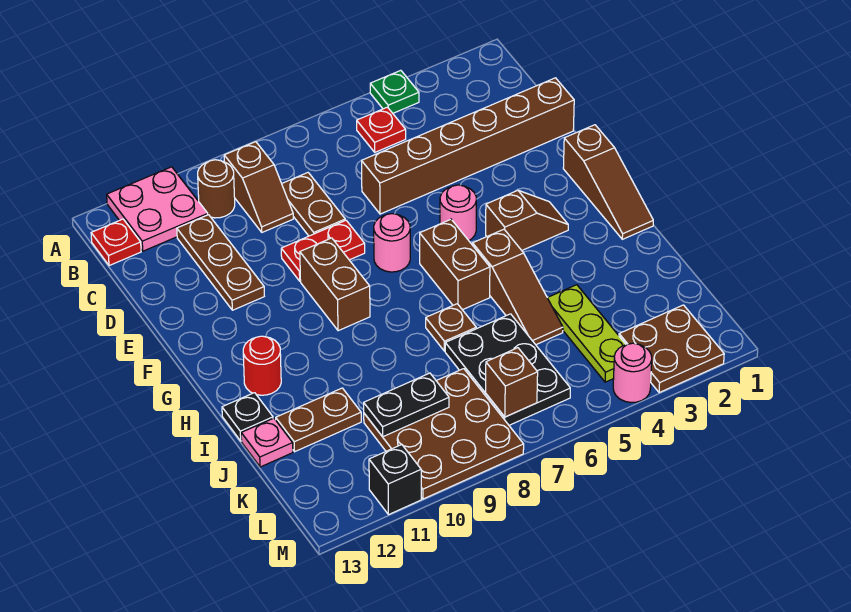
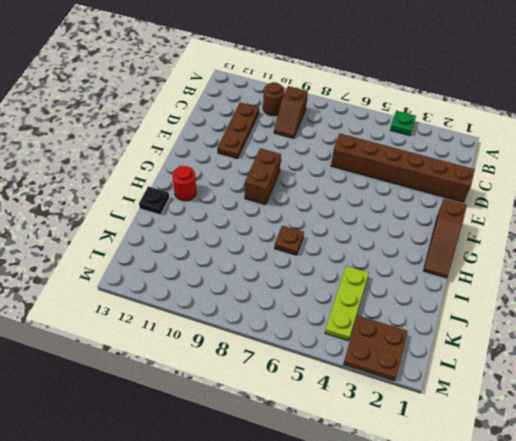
none -> pink plate A11:B12 level 1
none -> red plate B5 level 1
none -> red plate B13 level 1
none -> brown plate C8:D8 level 1

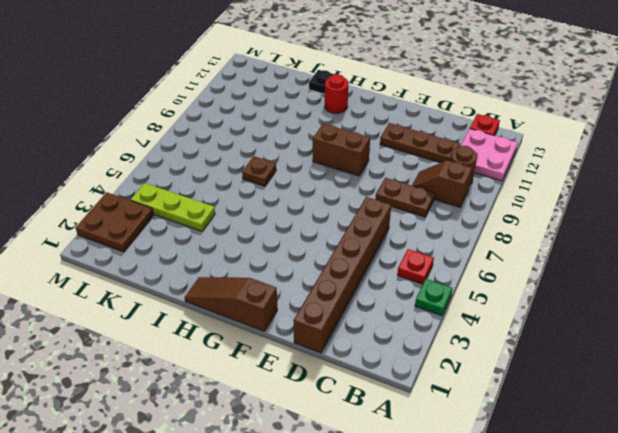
none -> red plate E8:E9 level 1
none -> pink round brick F5 level 1
none -> pink round brick F7 level 1
none -> brown slope G3:G4 level 1 top 4

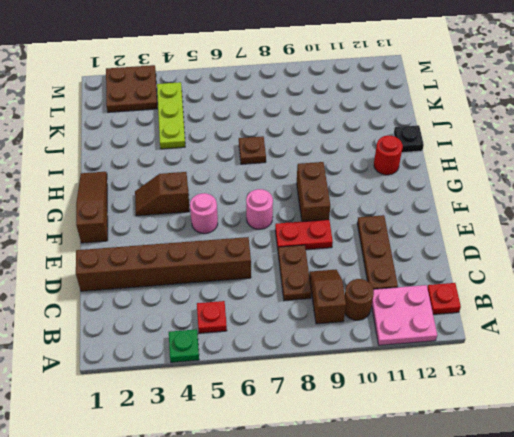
none -> brown brick G6:H6 level 1
none -> brown slope H5:J5 level 1 top H
none -> black plate J6:L7 level 1
none -> brown plate J11:J12 level 1

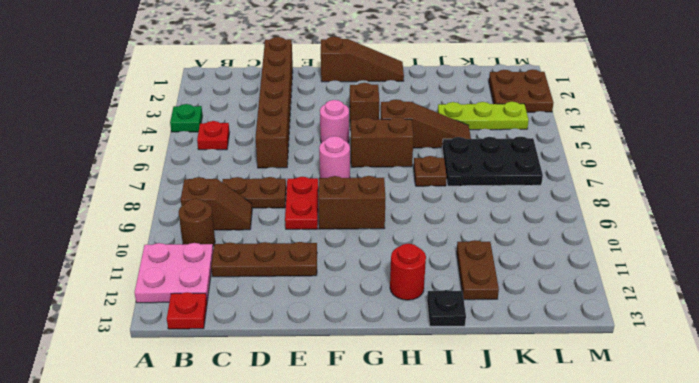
none -> pink plate J13 level 1
none -> brown plate K8:M10 level 1
none -> pink round brick M4 level 1
none -> black brick M11 level 1

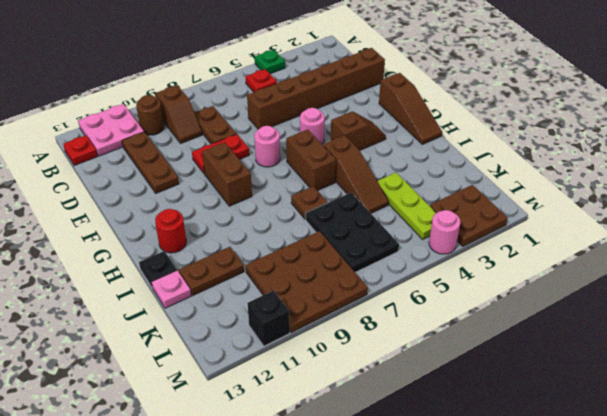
none -> black plate K9:K10 level 2
none -> brown brick L7 level 2

